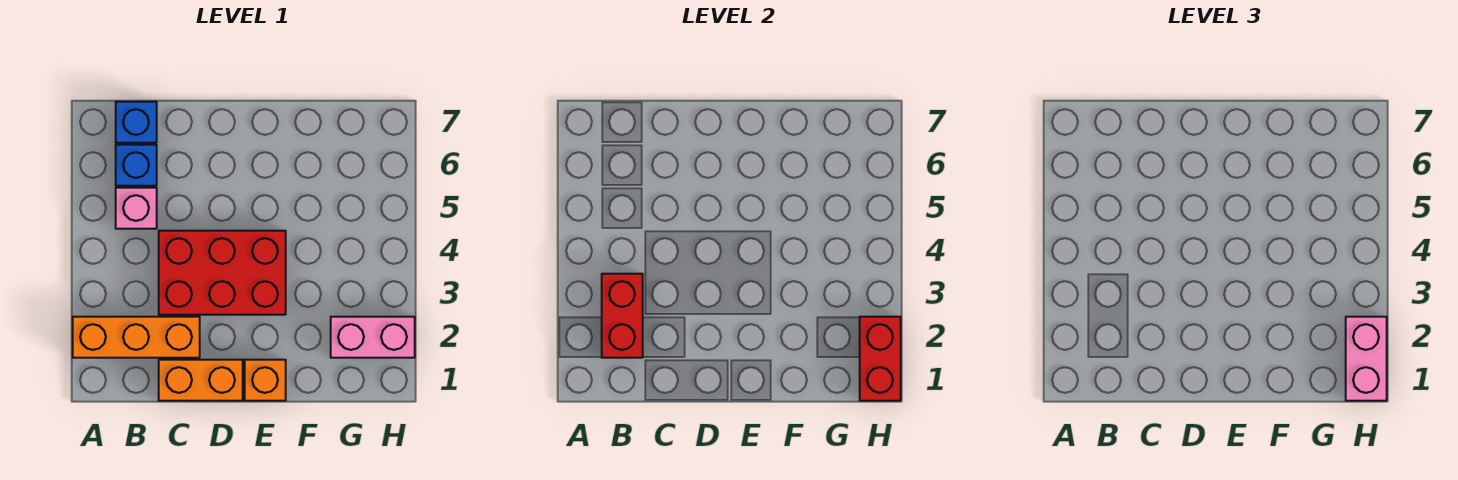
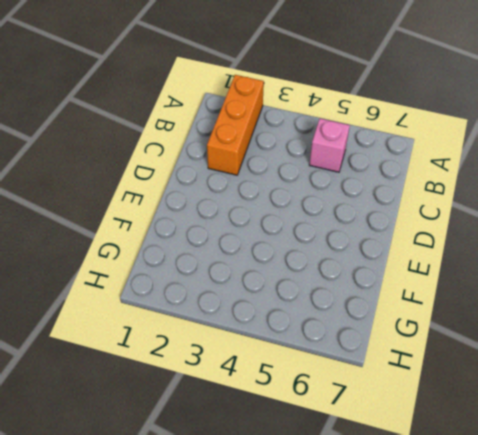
none -> blue brick B6 level 1
none -> blue brick B7 level 1

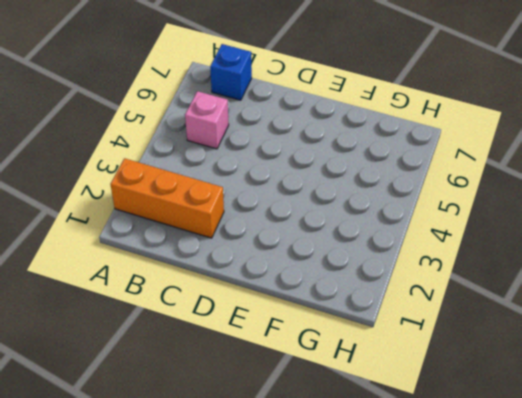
none -> blue brick B6 level 1
none -> orange brick C1:D1 level 1

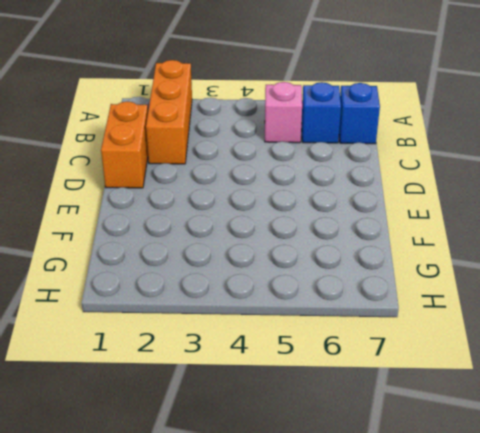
none -> red brick C3:E4 level 1
none -> orange brick E1 level 1

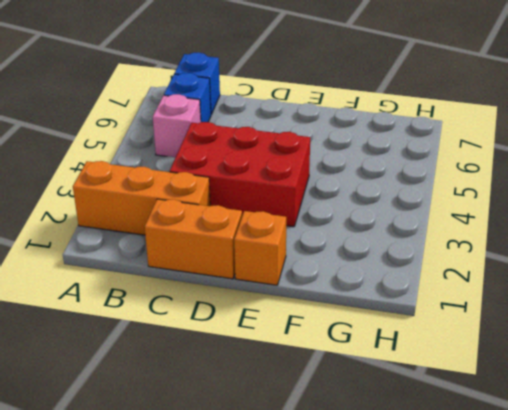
none -> pink brick G2:H2 level 1
none -> red brick B2:B3 level 2

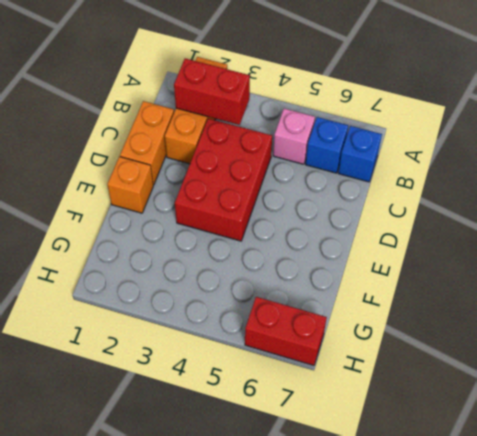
red brick H6:H7 level 1 -> red brick H1:H2 level 2
none -> pink brick G2:H2 level 1
none -> pink brick H1:H2 level 3

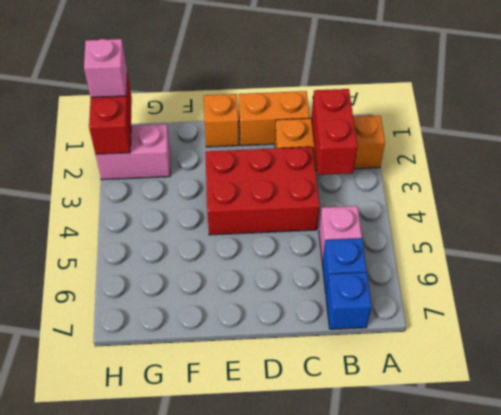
pink brick H1 level 3 -> pink brick H1:H2 level 3

